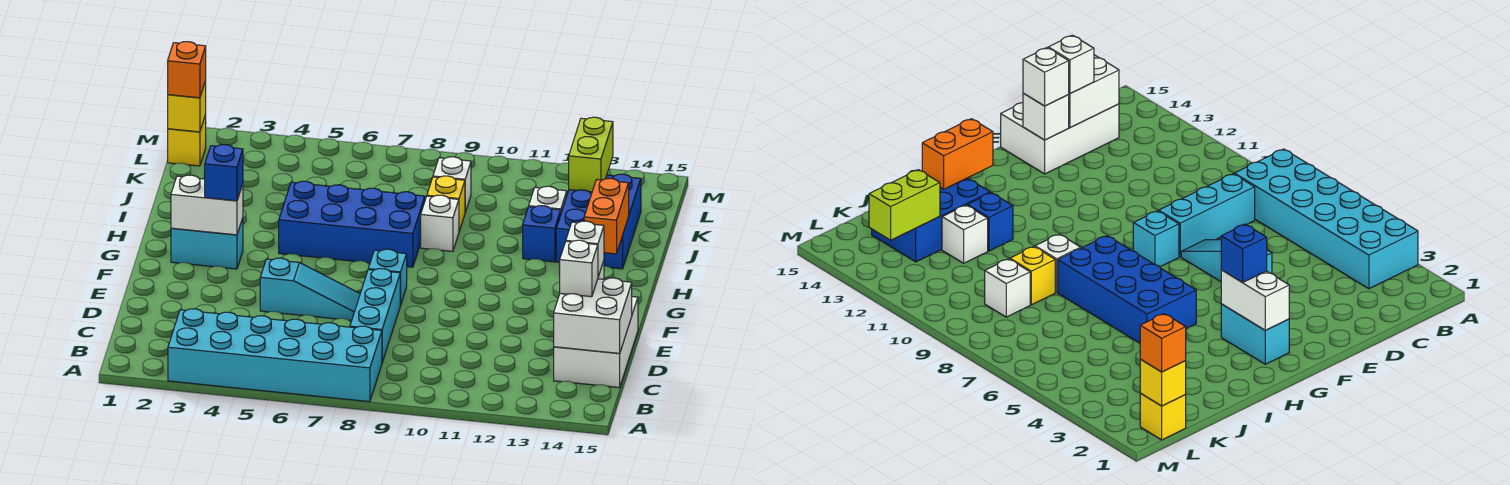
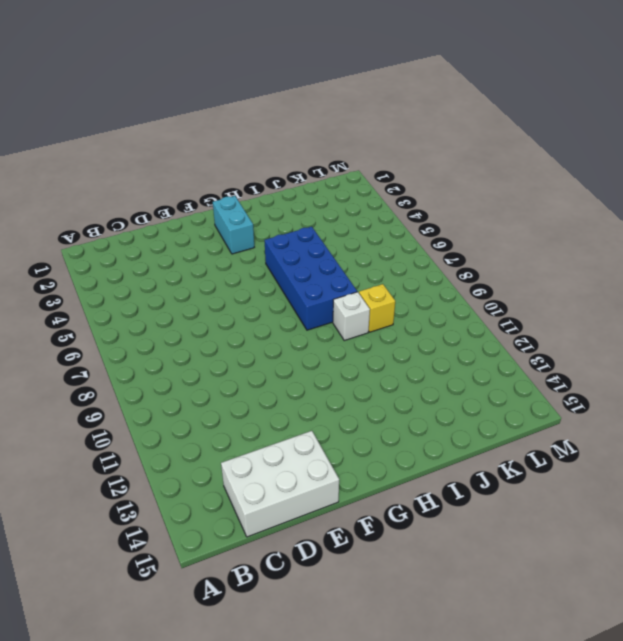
none -> cyan brick A3:B8 level 1
none -> cyan brick C8:E8 level 1
none -> cyan slope E5:E7 level 1 top 5

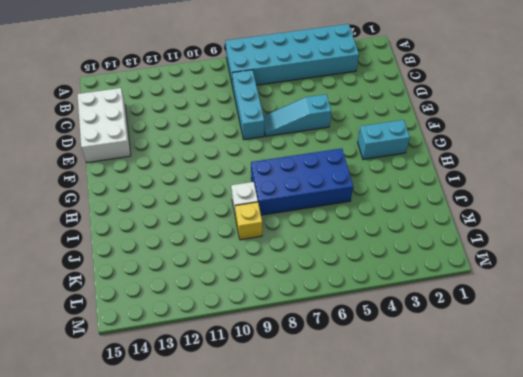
none -> cyan brick F8 level 1
none -> blue brick I12 level 1
none -> blue brick I13:K14 level 1

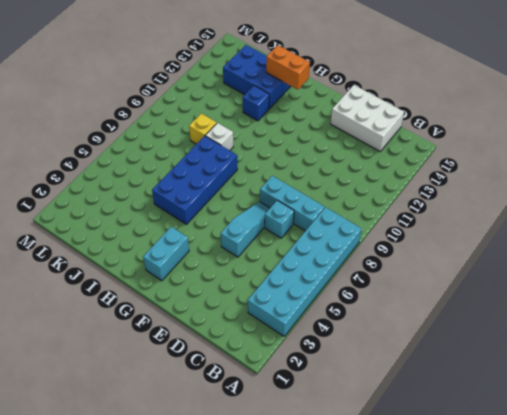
cyan brick D7 level 1 -> cyan brick F8 level 1
none -> white brick J12 level 1
none -> white brick K9 level 1
none -> yellow brick L1 level 1

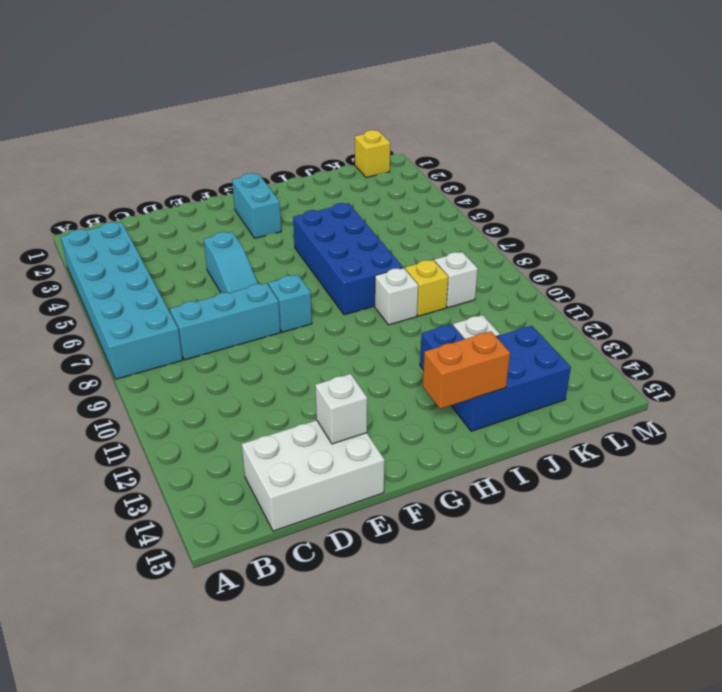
none -> white brick C14:D15 level 2
none -> white brick G2:G3 level 2
none -> lime brick K13:L13 level 2

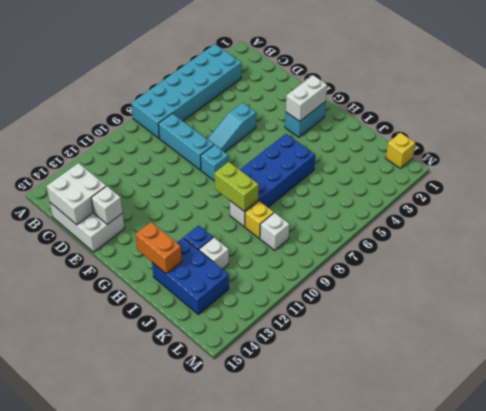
lime brick H9:I9 level 2 -> lime brick K13:L13 level 2
none -> yellow brick L1 level 2
none -> white brick D14 level 3
none -> white brick E14 level 3

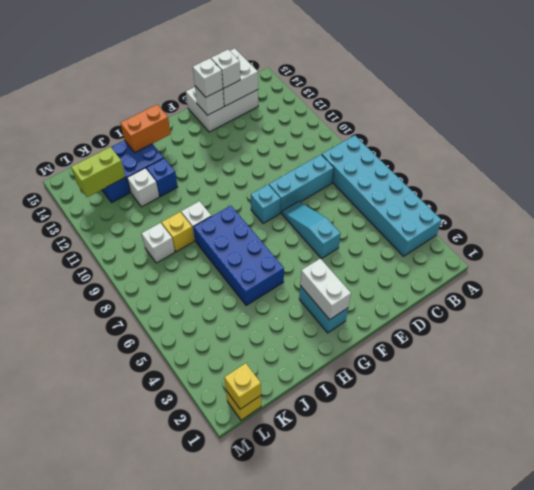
none -> blue brick G3 level 3
none -> orange brick L1 level 3

